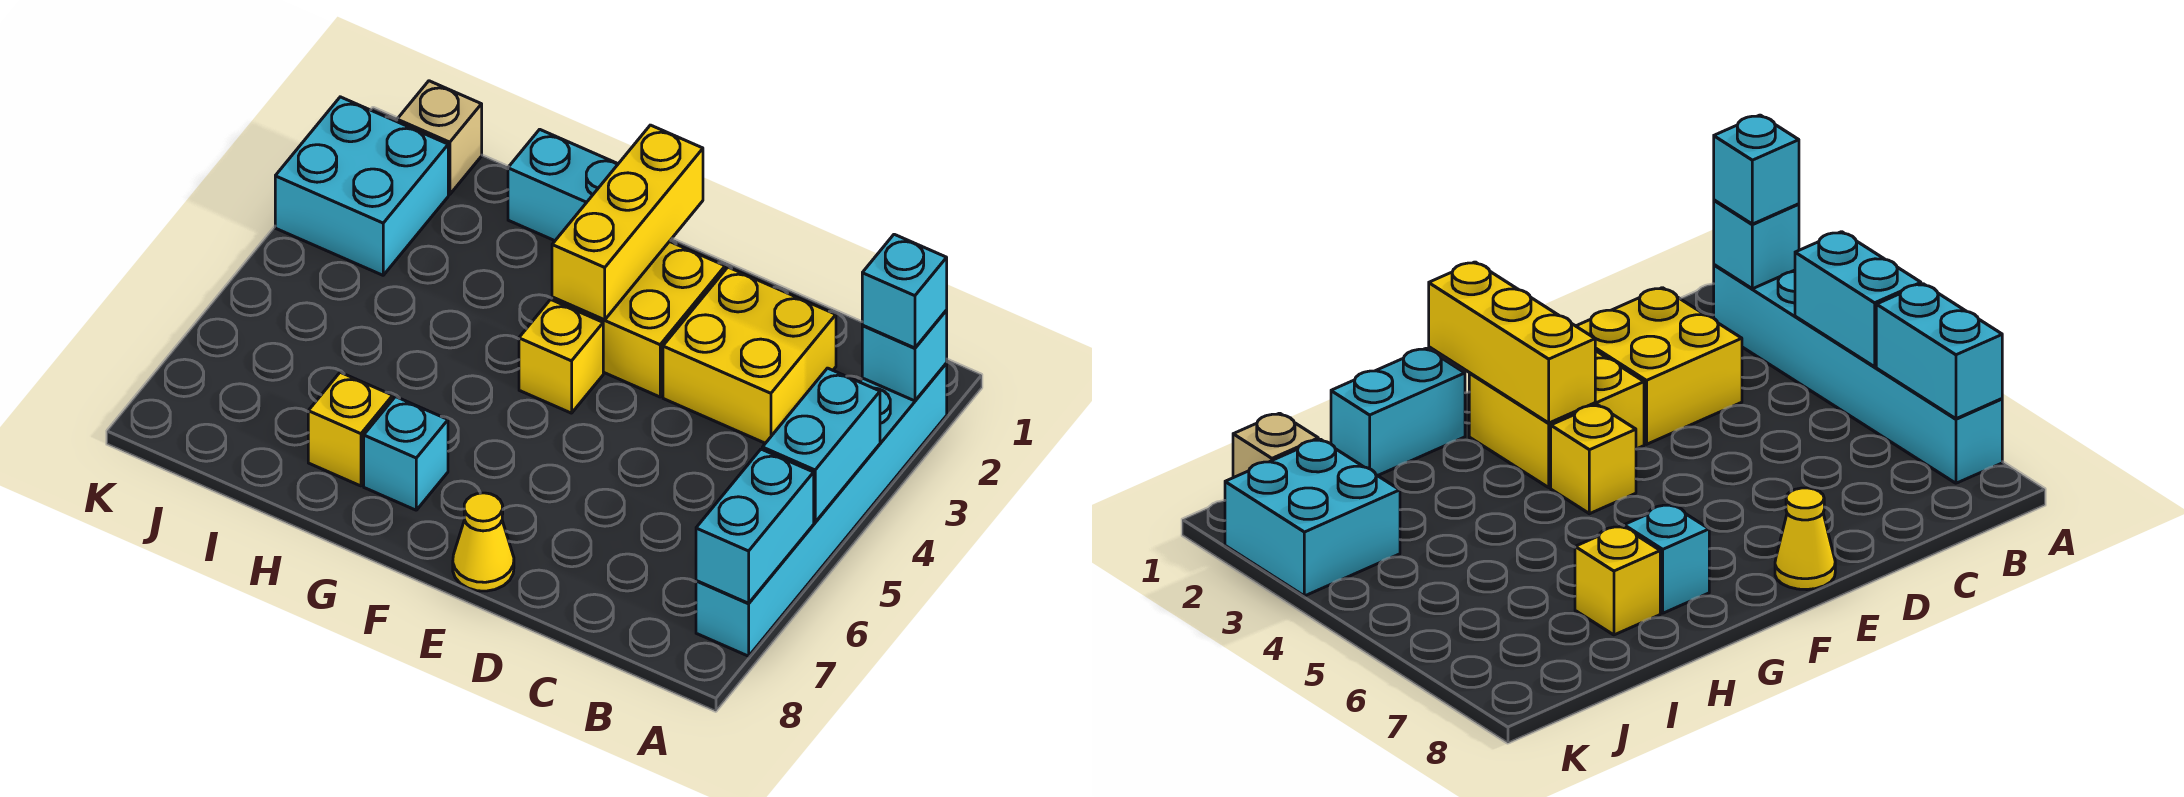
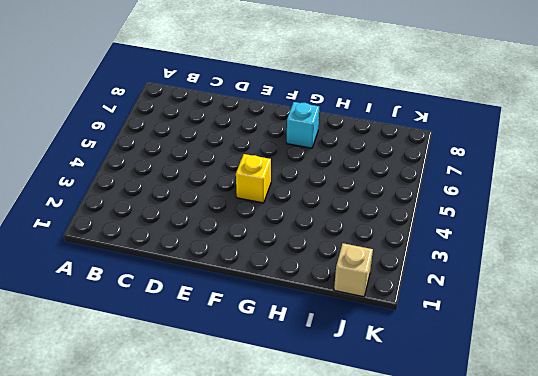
none -> cyan brick A2:A7 level 1
none -> yellow brick C2:D3 level 1
none -> yellow brick E2:F3 level 1

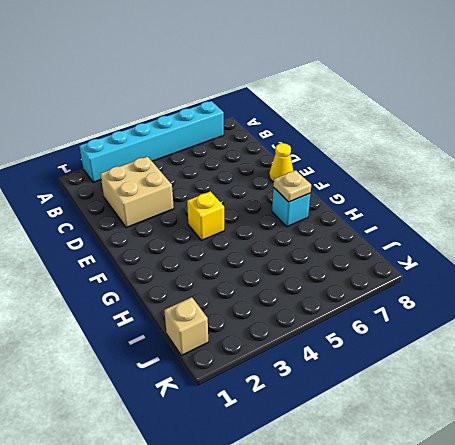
tan brick C2:D3 level 1 -> yellow brick C2:D3 level 1
tan plate G7 level 2 -> none
none -> yellow brick E2:F3 level 1
none -> cyan brick G1:H1 level 1
none -> yellow brick H7 level 1

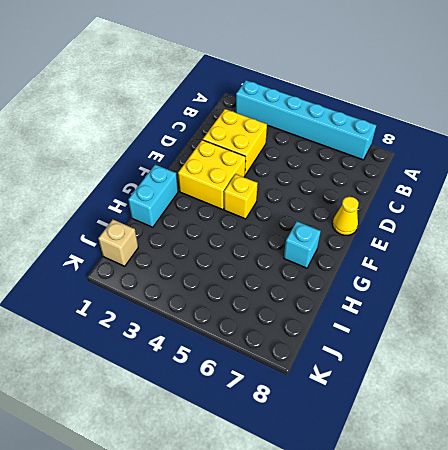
none -> yellow brick H7 level 1
none -> cyan brick J2:K3 level 1
none -> cyan brick A2 level 2

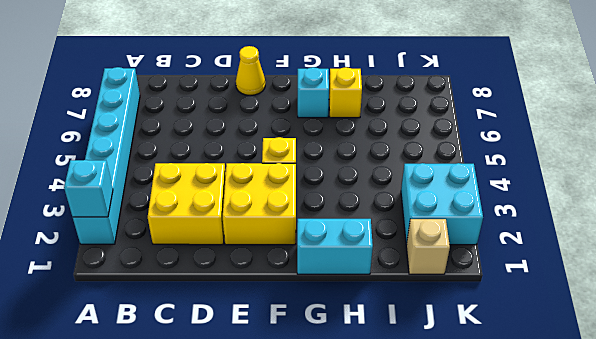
none -> cyan brick A4:A5 level 2
none -> cyan brick A6:A7 level 2
none -> yellow brick F1:F3 level 2

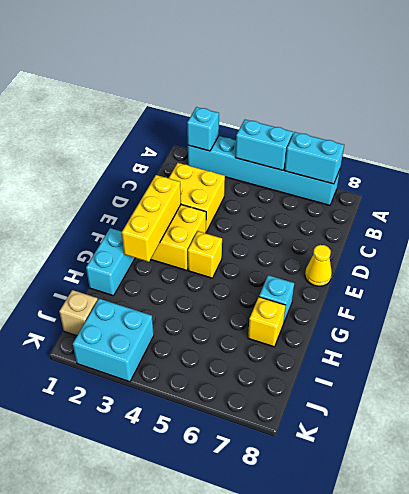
yellow brick E2:G2 level 2 -> yellow brick F1:F3 level 2
none -> cyan brick A2 level 3

